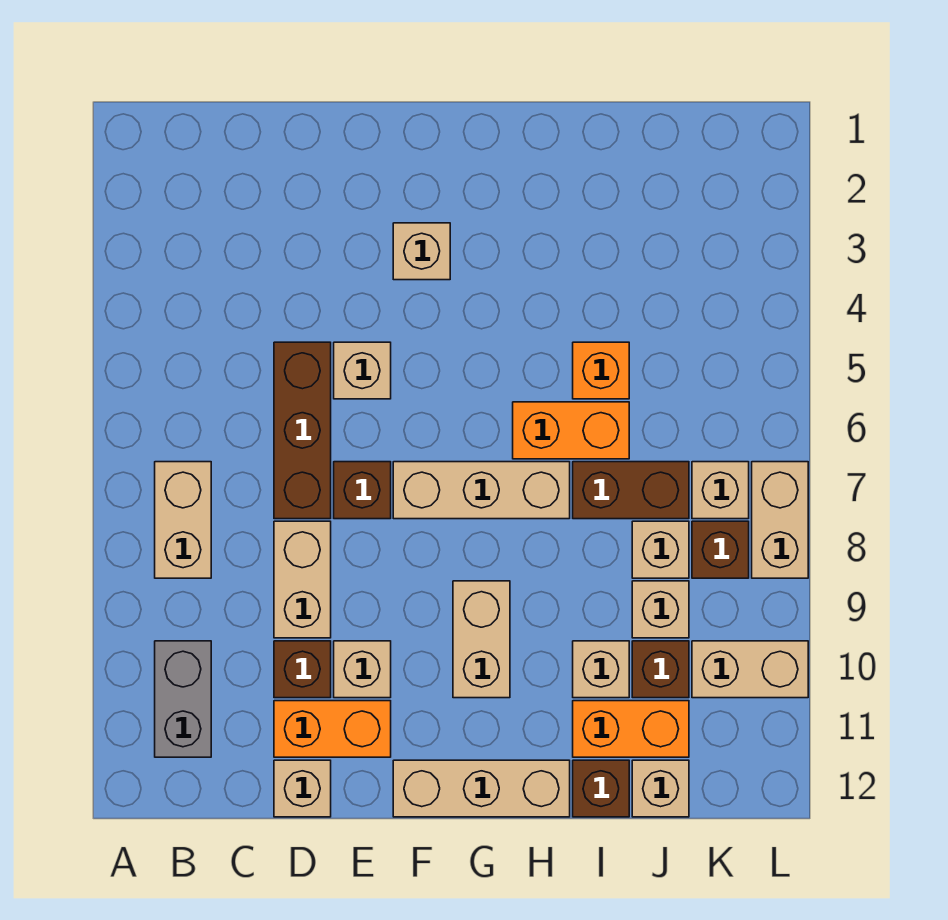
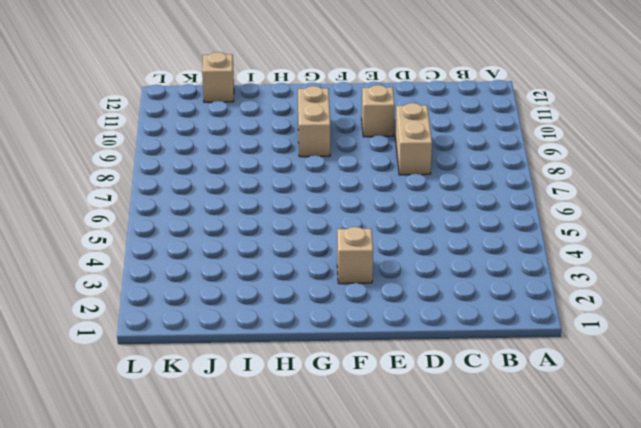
none -> tan brick B7:B8 level 1
none -> grey brick B10:B11 level 1
none -> brown brick D5:D7 level 1

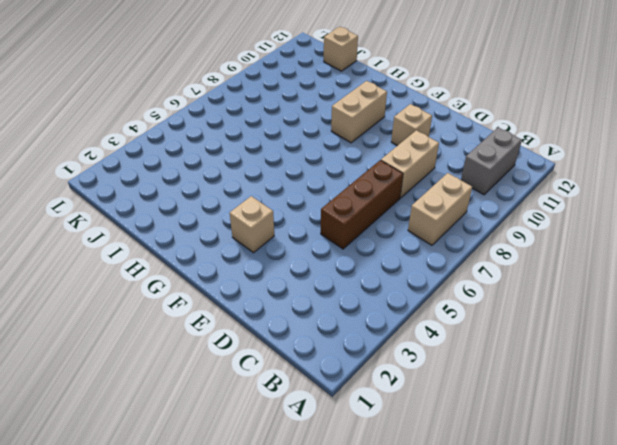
none -> brown brick D10 level 1
none -> orange brick D11:E11 level 1
none -> tan brick D12 level 1

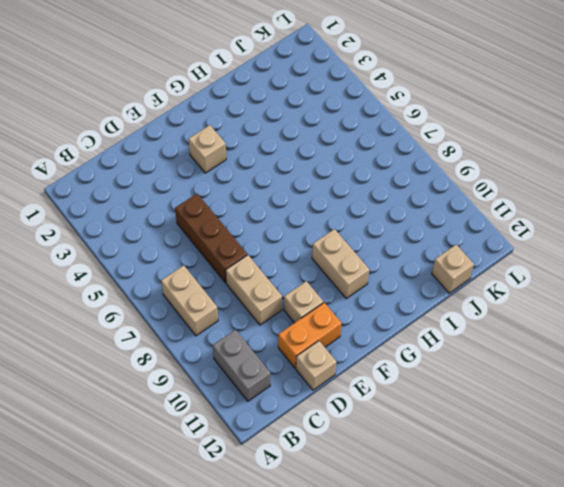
none -> brown brick D10 level 1
none -> tan brick E5 level 1
none -> brown brick E7 level 1

